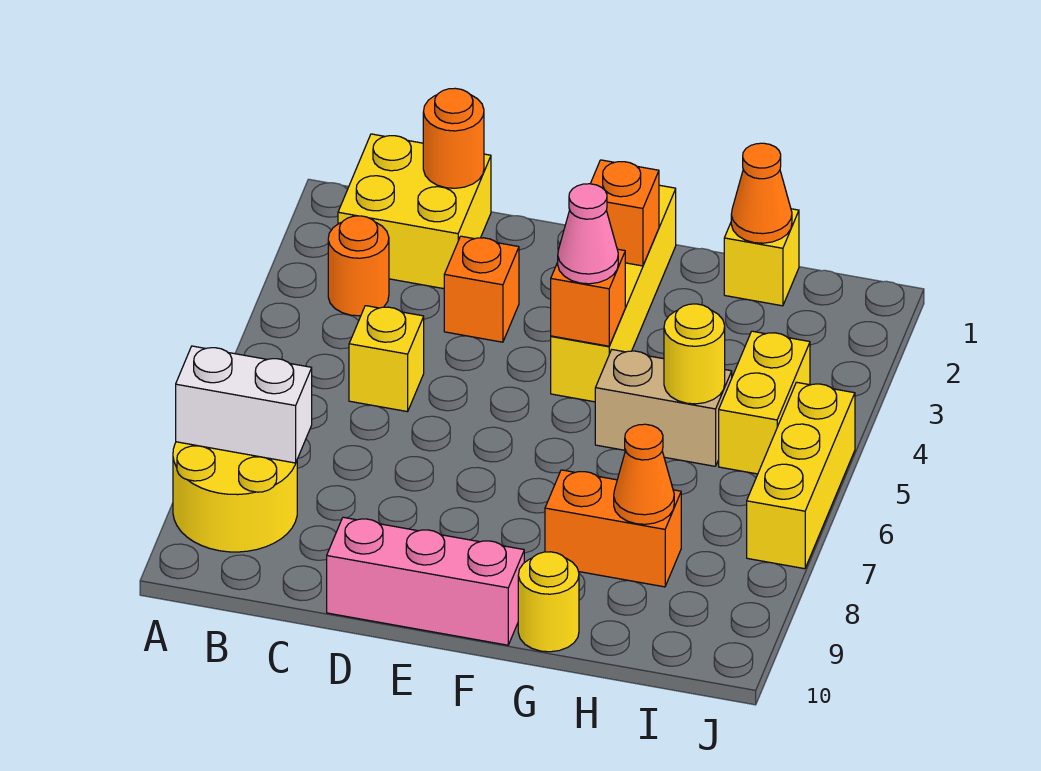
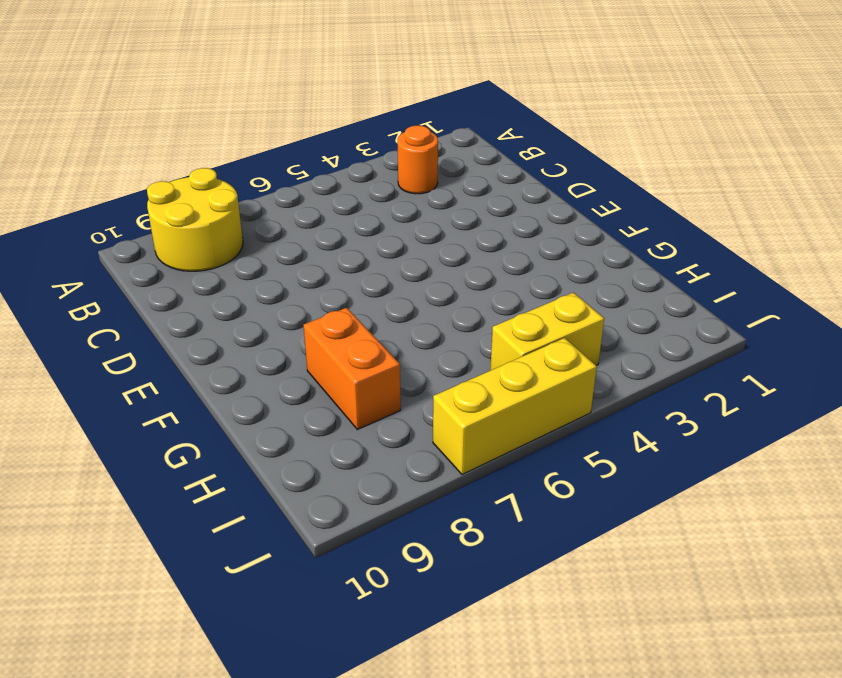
none -> yellow brick B1:C2 level 1
none -> yellow brick C5 level 1
none -> orange brick D3 level 1

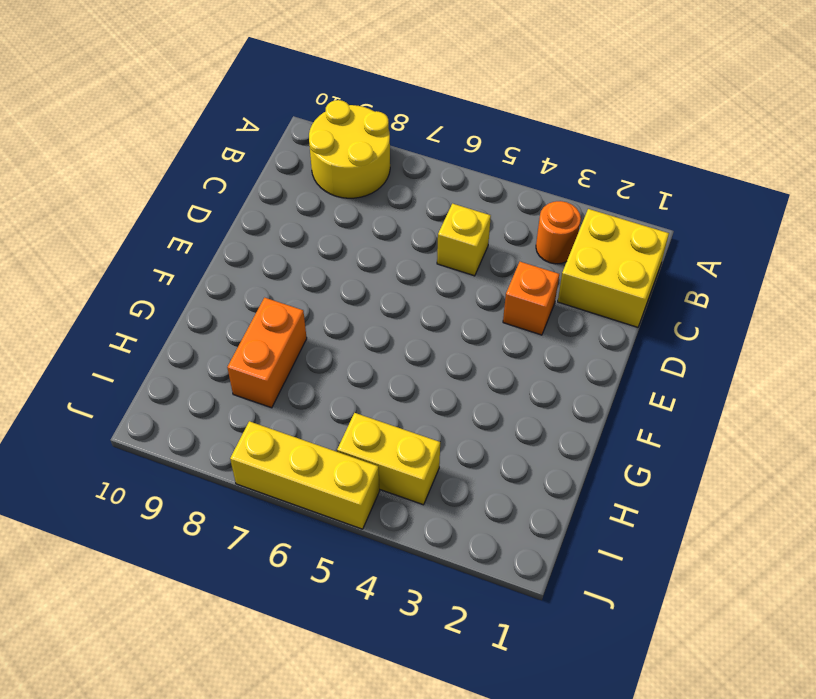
none -> pink brick D10:F10 level 1
none -> yellow brick F1:F4 level 1
none -> tan brick G5:H5 level 1

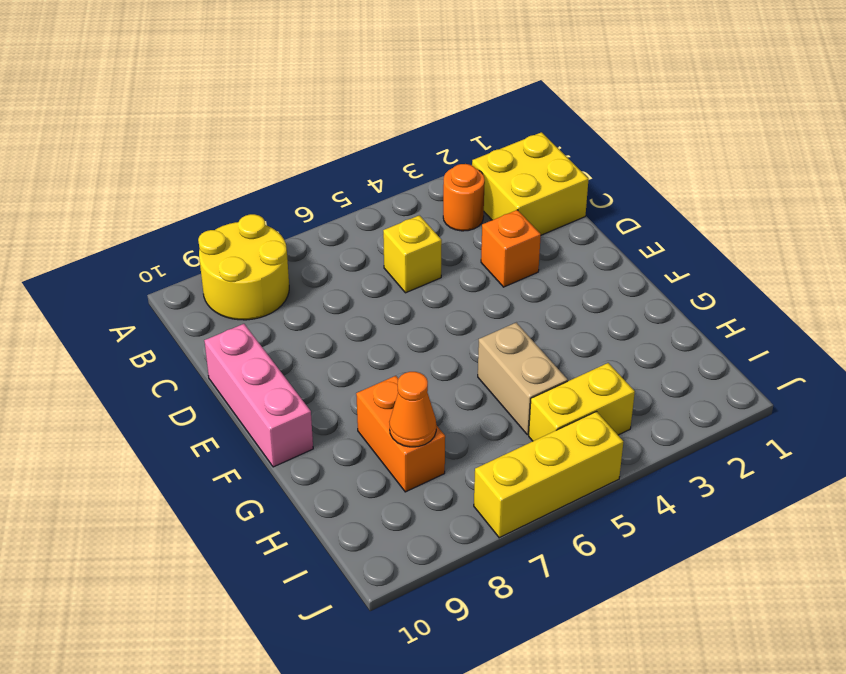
none -> yellow brick F1:F4 level 1
none -> yellow round brick G10 level 1
none -> yellow brick H1 level 1

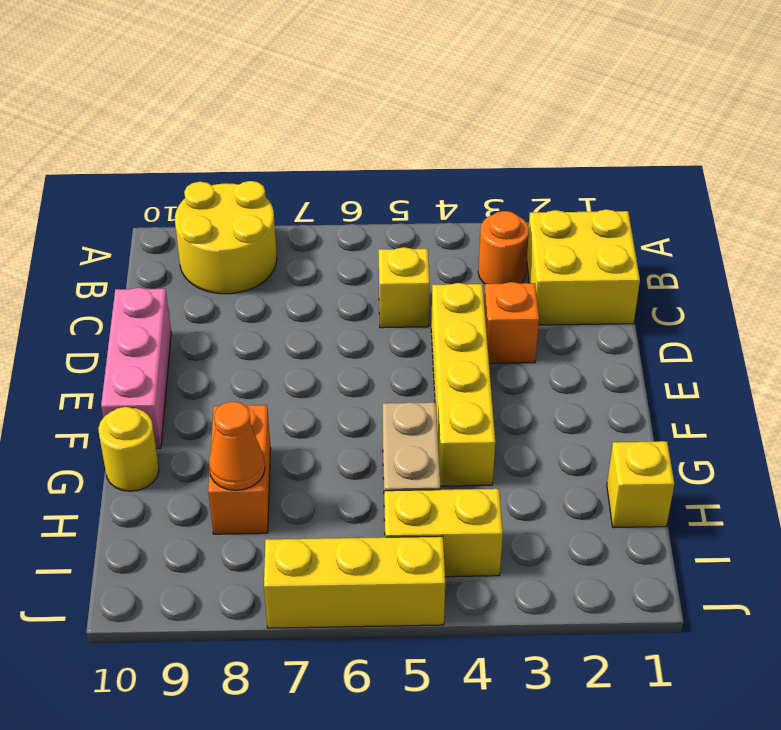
yellow brick D4:G4 level 1 -> yellow brick F1:F4 level 1
none -> white brick A8:B8 level 2
none -> orange round brick C1 level 2
none -> orange brick F2 level 2

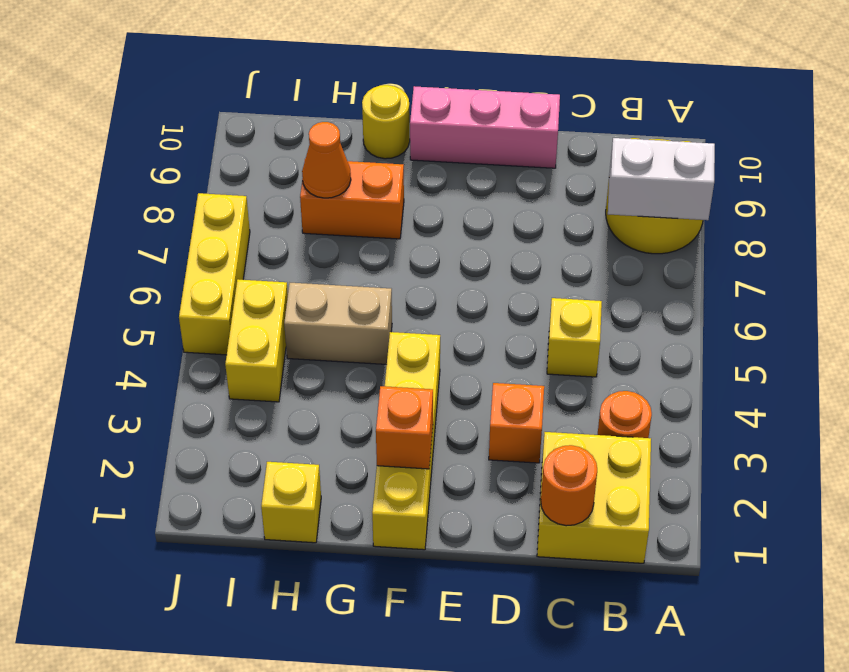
none -> orange brick F4 level 2
none -> orange cone H1 level 2
none -> yellow round brick H5 level 2

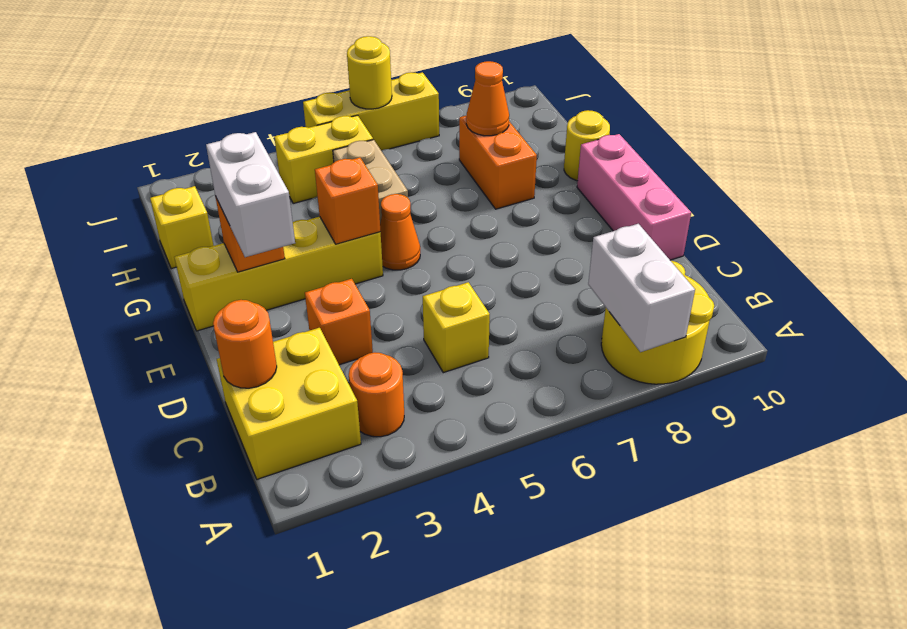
white brick E2:F2 level 3 -> none
orange cone F5 level 1 -> orange cone H1 level 2
yellow round brick J6 level 2 -> yellow round brick H5 level 2
none -> pink cone F4 level 3

